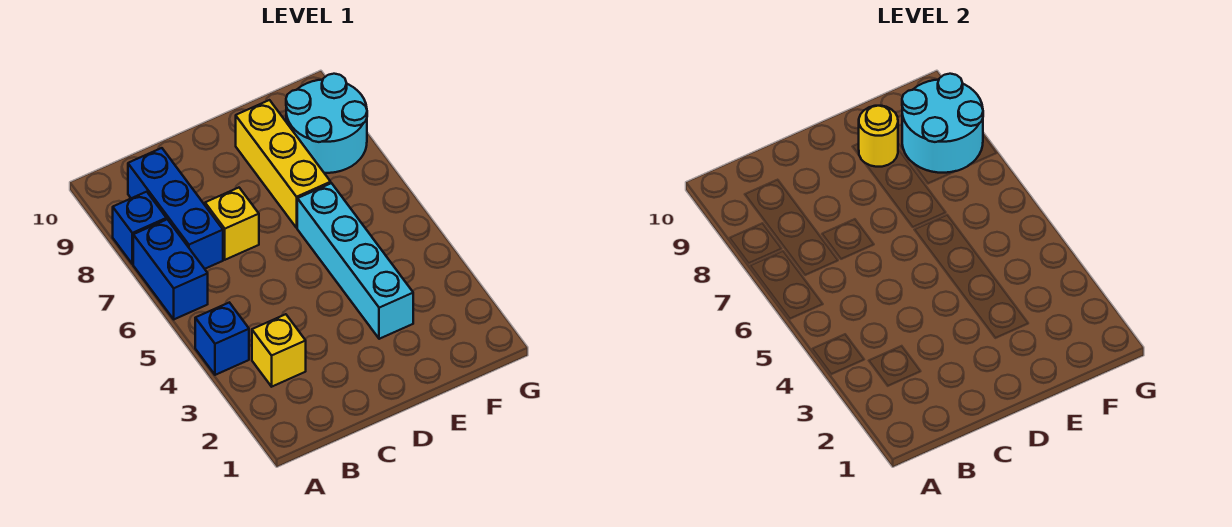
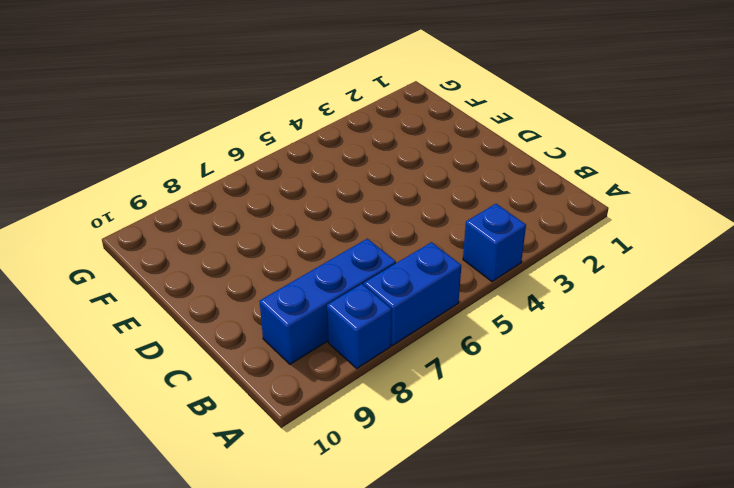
none -> yellow brick B3 level 1
none -> yellow brick C7 level 1

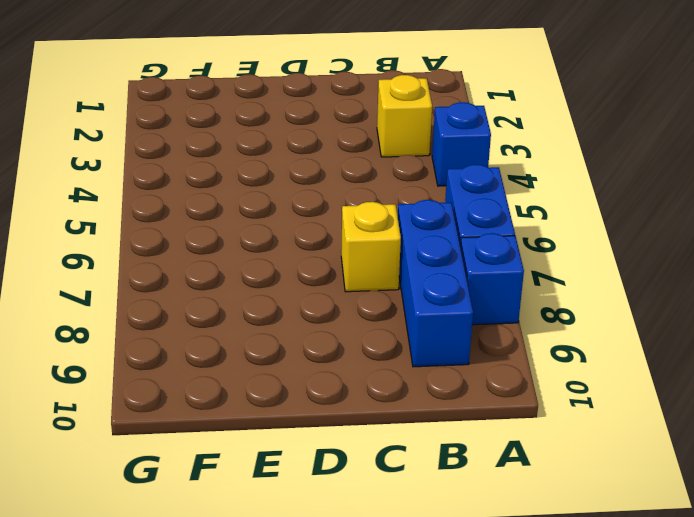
none -> cyan brick E3:E6 level 1
none -> yellow brick E7:E9 level 1

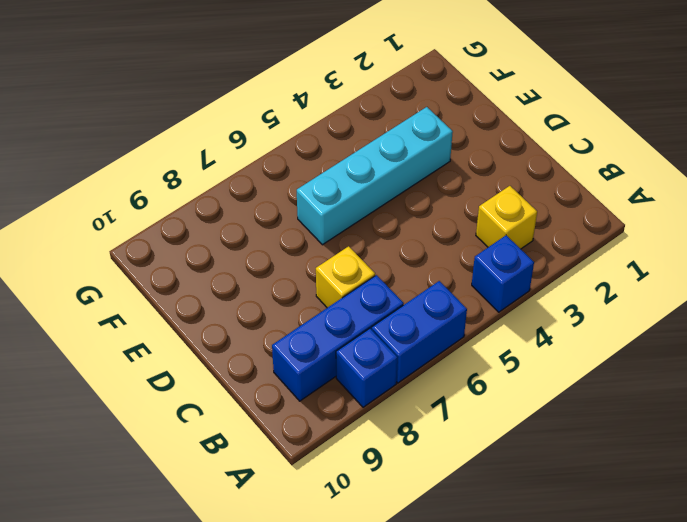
none -> yellow brick E7:E9 level 1
none -> cyan round brick F8:G9 level 1

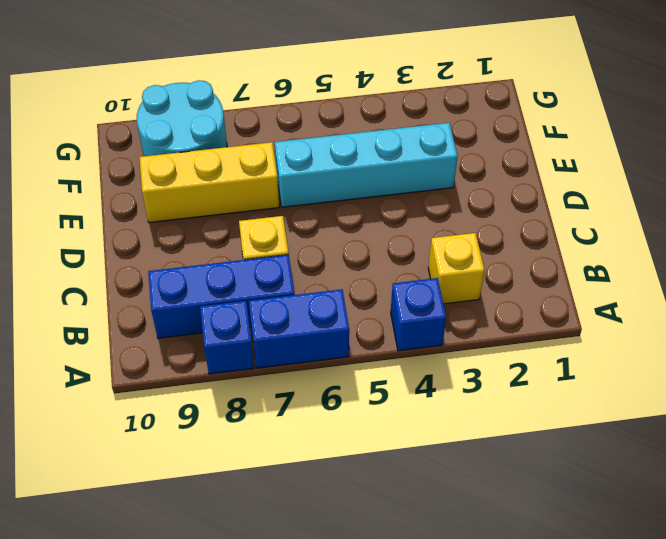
none -> yellow round brick E9 level 2
none -> cyan round brick F8:G9 level 2

